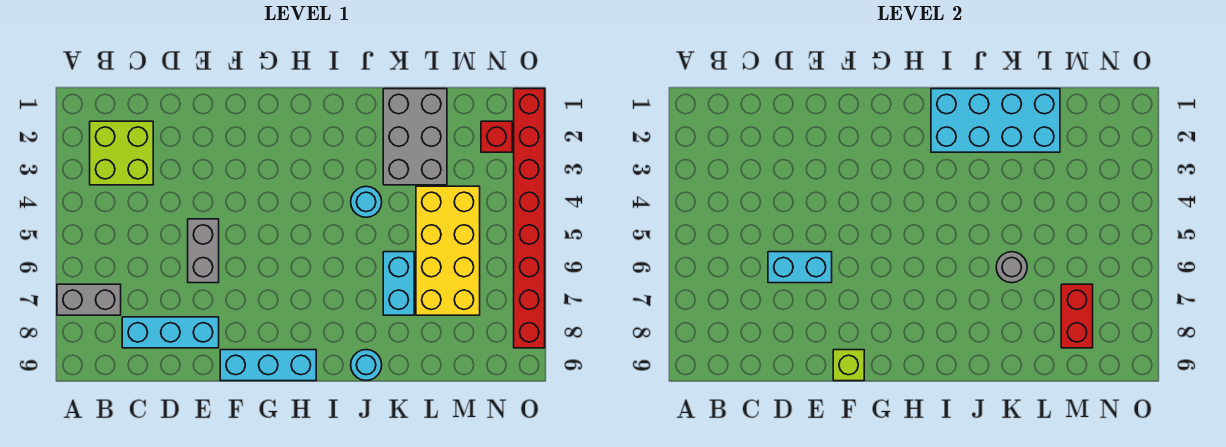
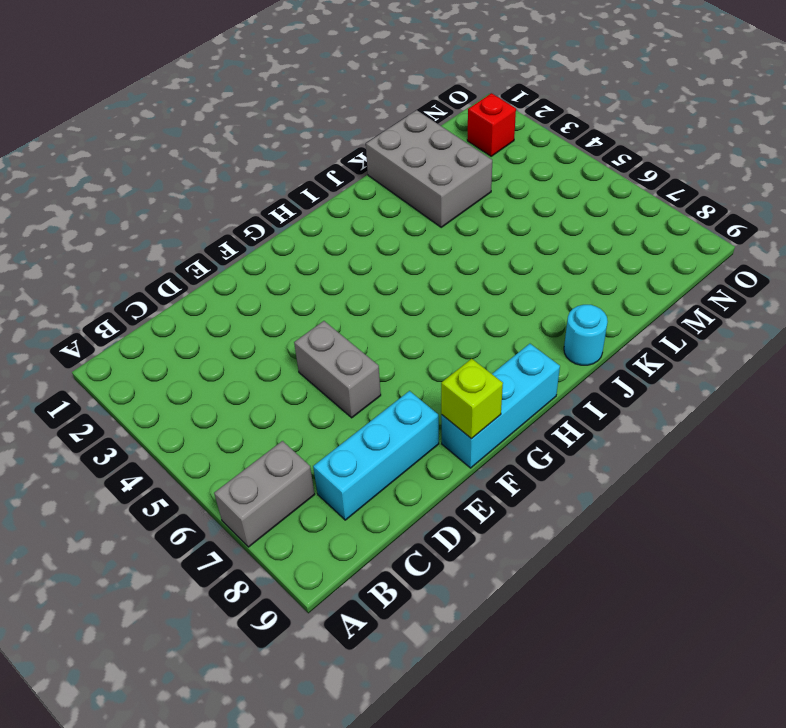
none -> lime brick B2:C3 level 1
none -> cyan round brick J4 level 1
none -> cyan brick K6:K7 level 1

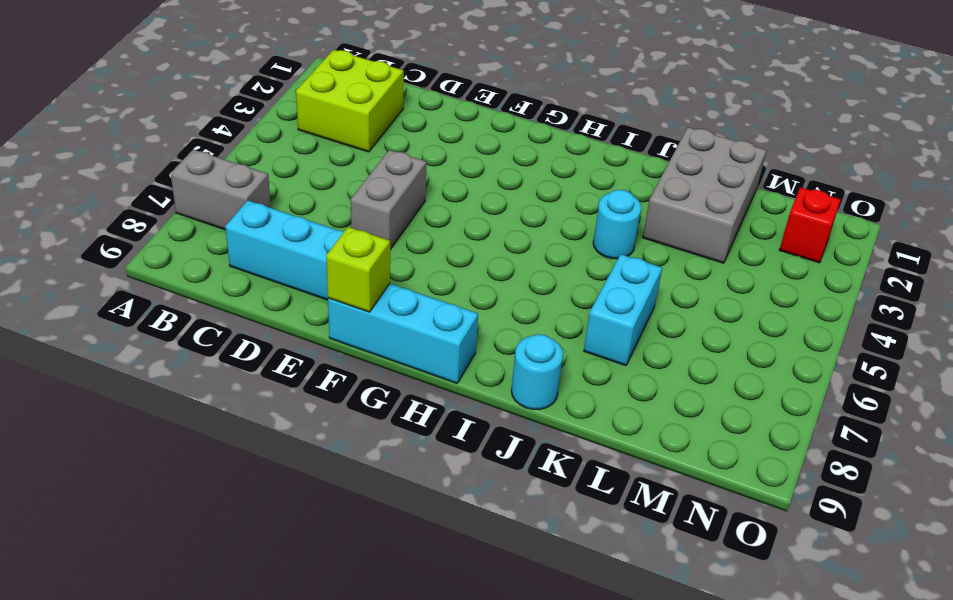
none -> yellow brick L4:M7 level 1
none -> red brick O1:O8 level 1
none -> cyan brick D6:E6 level 2

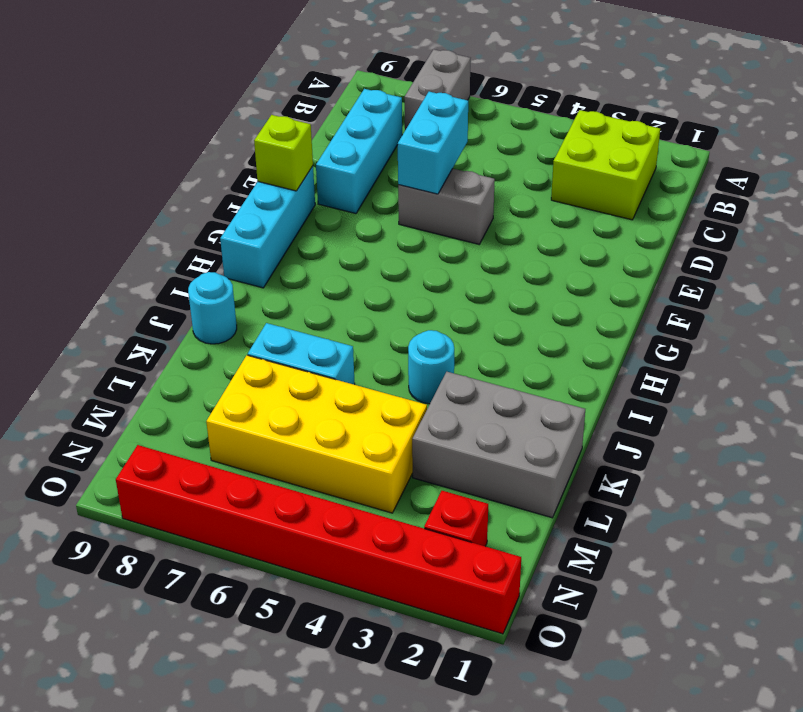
none -> cyan brick I1:L2 level 2
none -> grey round brick K6 level 2
none -> red brick M7:M8 level 2

